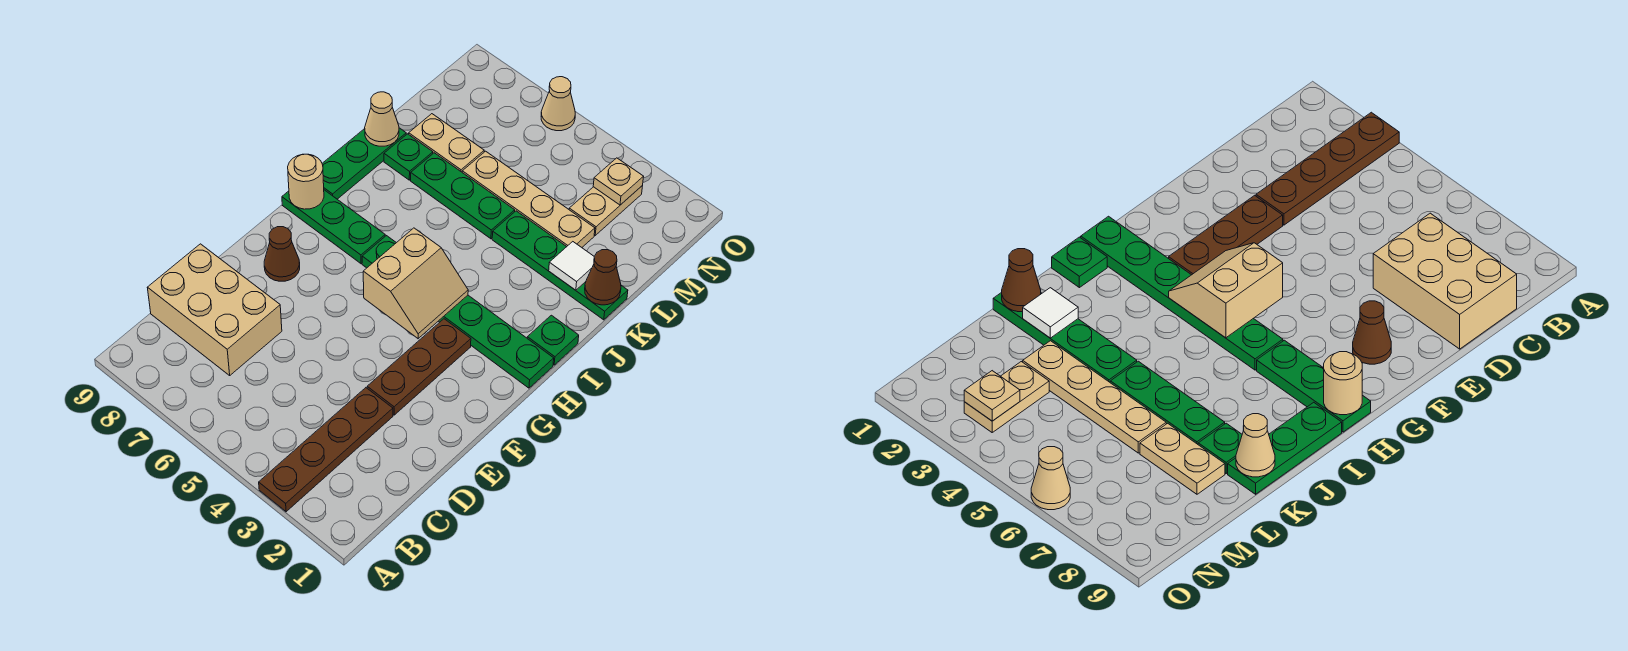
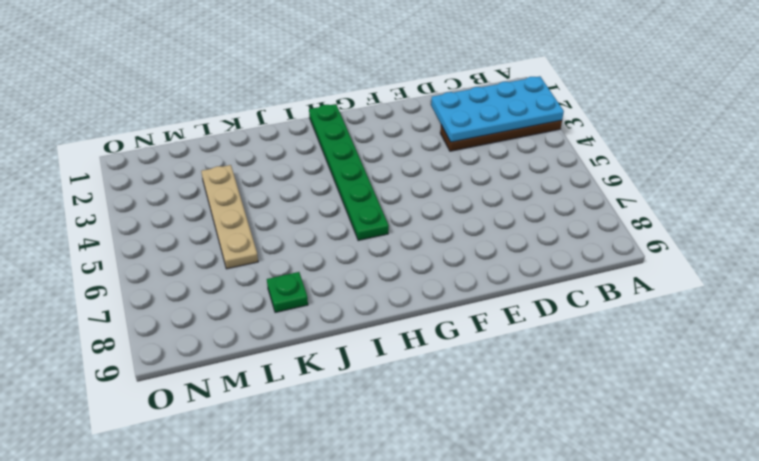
cyan plate A2:D3 level 2 -> none
none -> tan brick C7:D9 level 1
none -> brown plate E3:G3 level 1
none -> brown cone F8 level 1

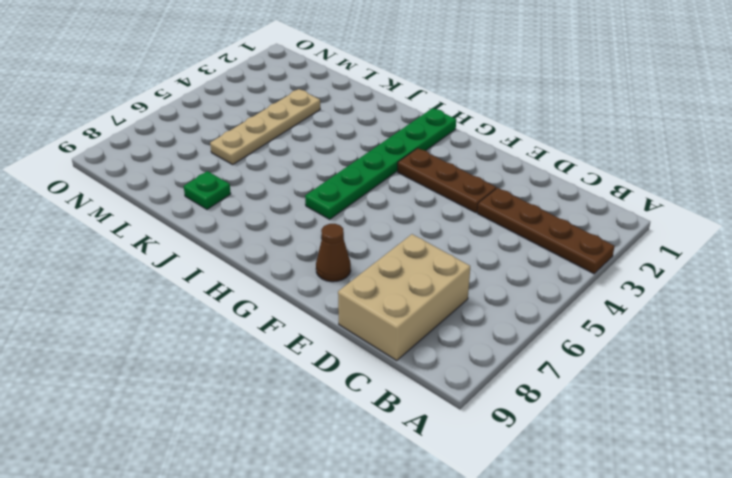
none -> green plate H7:H9 level 1
none -> green plate I1 level 1
none -> green plate I9:K9 level 1

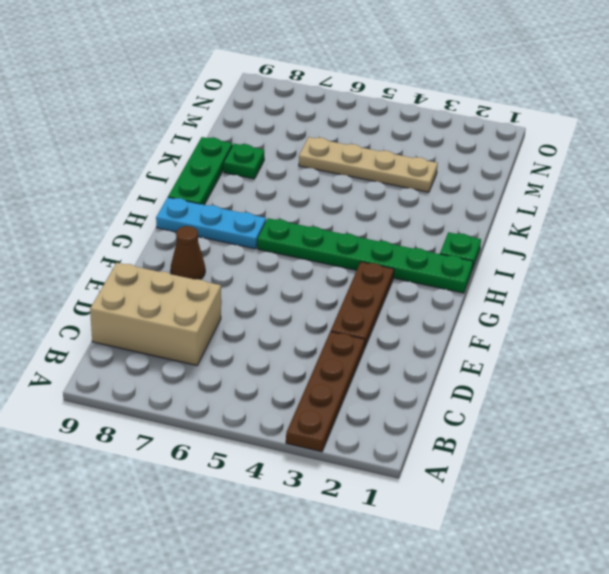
cyan plate H7:H9 level 1 -> green plate H7:H9 level 1
none -> green plate K1:K4 level 1
none -> green plate K5:K7 level 1
none -> tan plate L7:L8 level 1

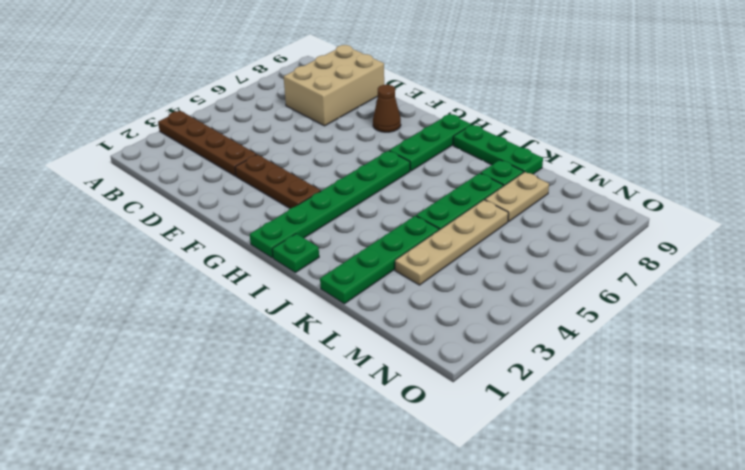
none -> tan plate M3:N3 level 1
none -> tan cone O6 level 1
none -> tan slope G4:H5 level 2 top 5

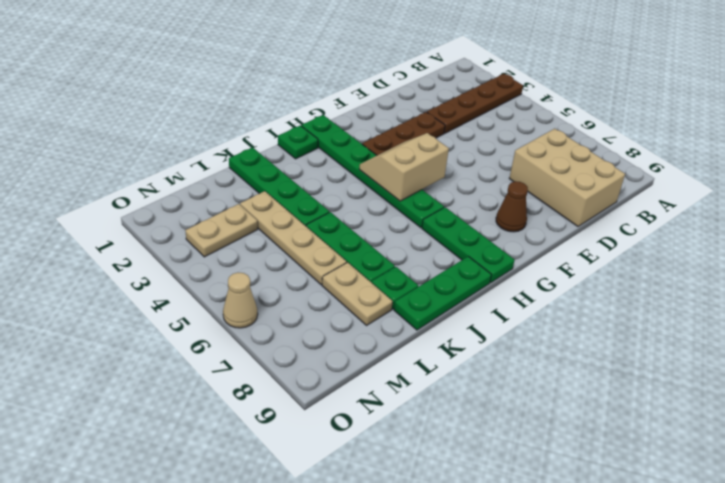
none -> tan round brick H9 level 2
none -> brown cone K1 level 2
none -> white tile K2 level 2

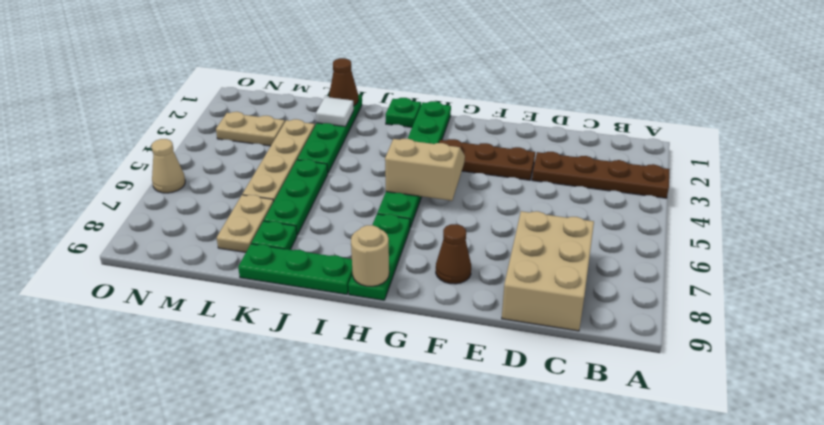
none -> tan cone K9 level 2
none -> tan plate N3 level 2

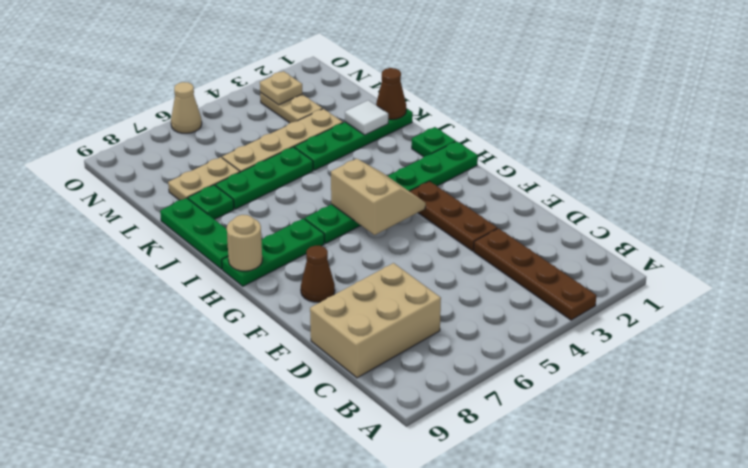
none -> tan cone K9 level 2

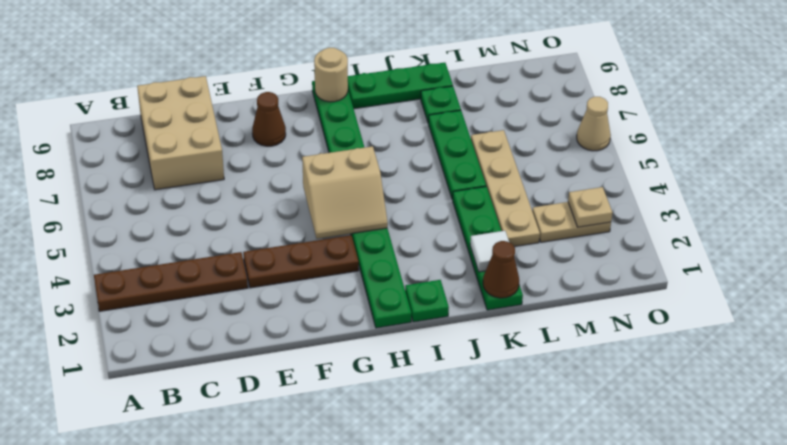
none -> tan plate L7:L8 level 1
none -> tan cone K9 level 2

